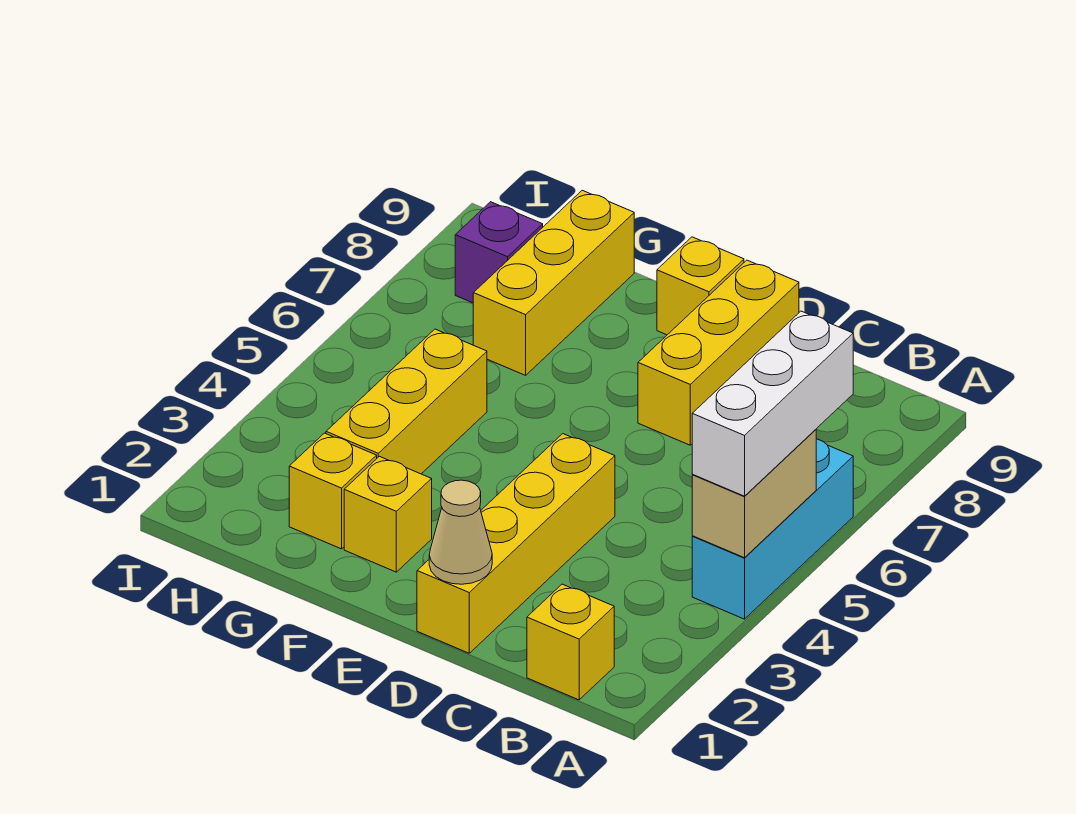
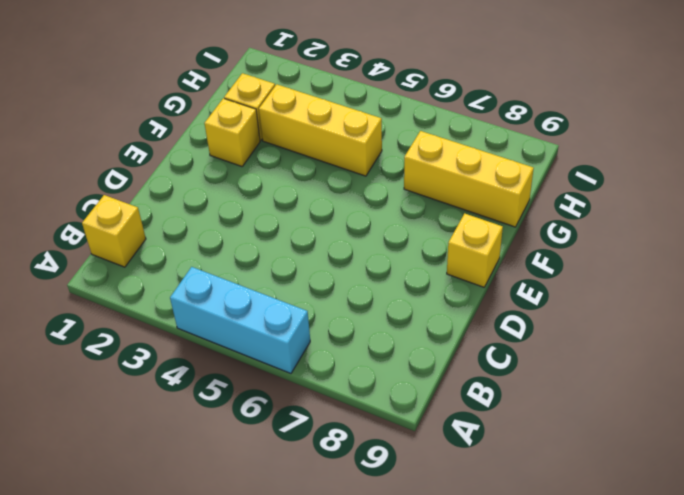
none -> yellow brick D1:D4 level 1
none -> yellow brick D7:D9 level 1
none -> purple brick H8 level 1

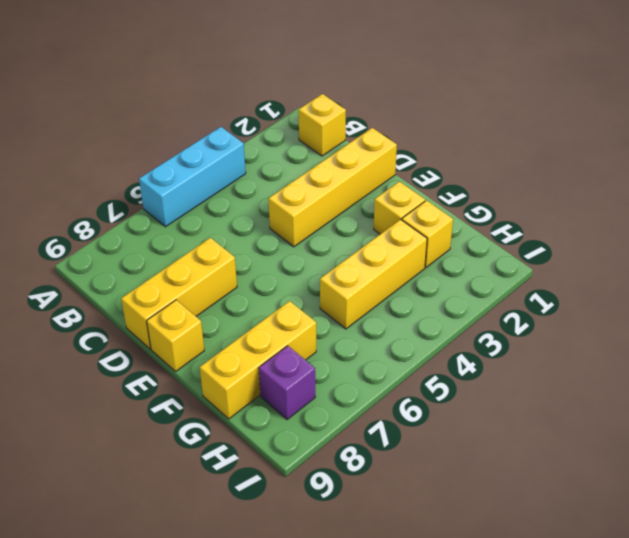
none -> tan brick A4:A5 level 2
none -> tan cone D1 level 2
none -> white brick A4:A6 level 3

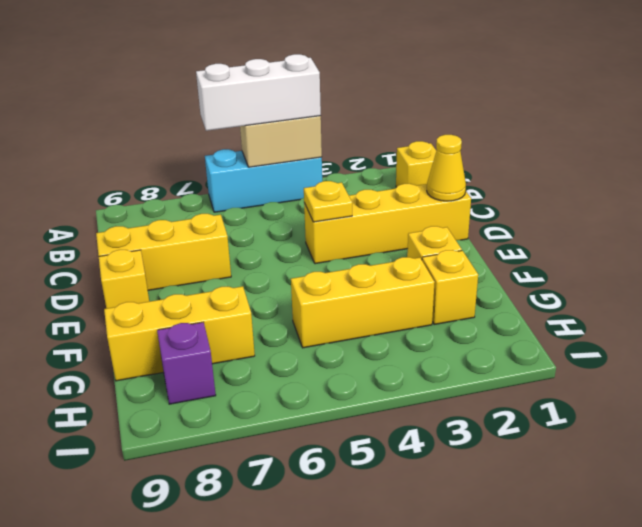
yellow cone D1 level 2 -> tan cone D1 level 2
yellow plate D4 level 2 -> none

